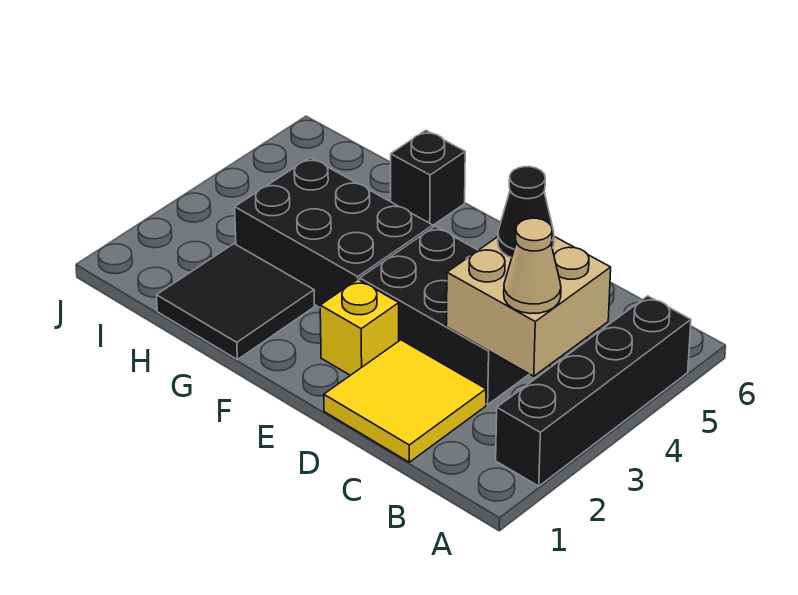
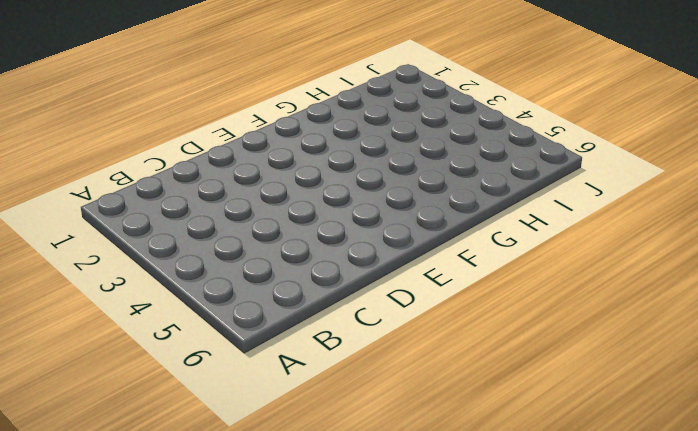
none -> black brick A2:A5 level 1
none -> yellow tile C1:D2 level 1

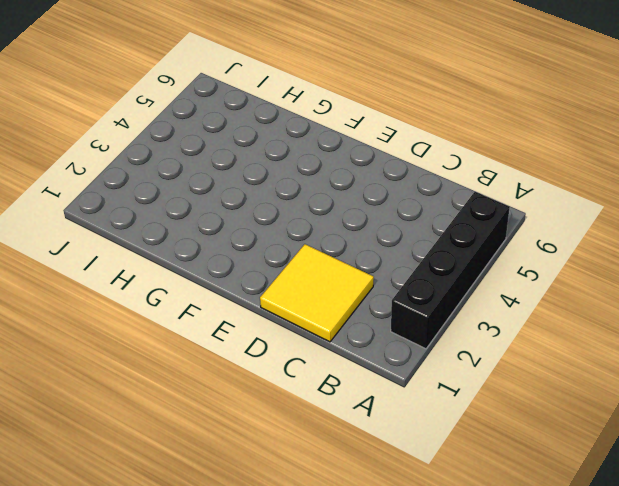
none -> black brick C3:E4 level 1
none -> yellow brick E2 level 1

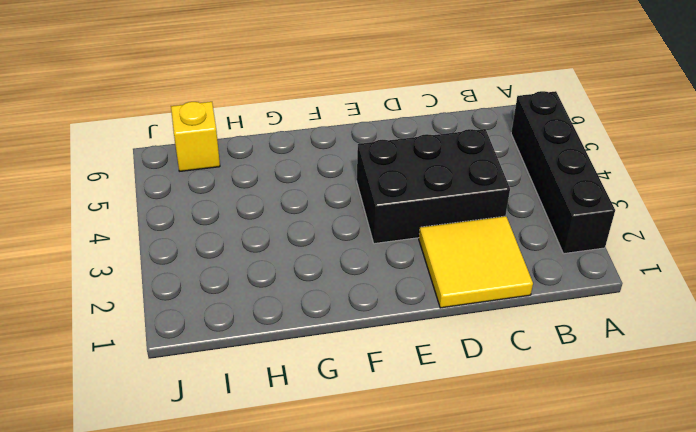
yellow brick I6 level 1 -> yellow brick E2 level 1
none -> black brick F3:H4 level 1
none -> black tile G1:H2 level 1

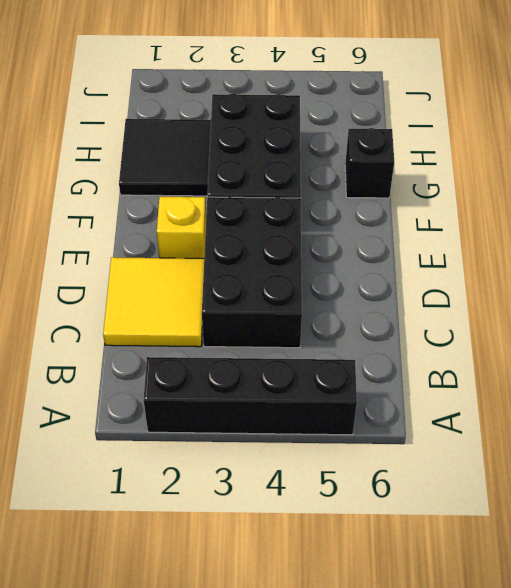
none -> tan brick B3:C4 level 2
none -> tan cone B3 level 3

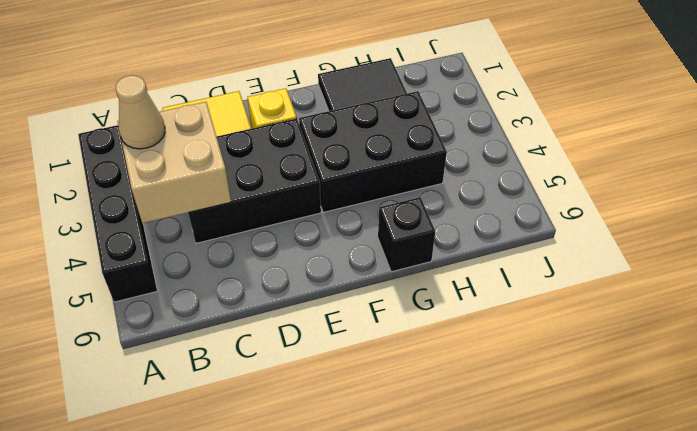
none -> black cone C4 level 3

